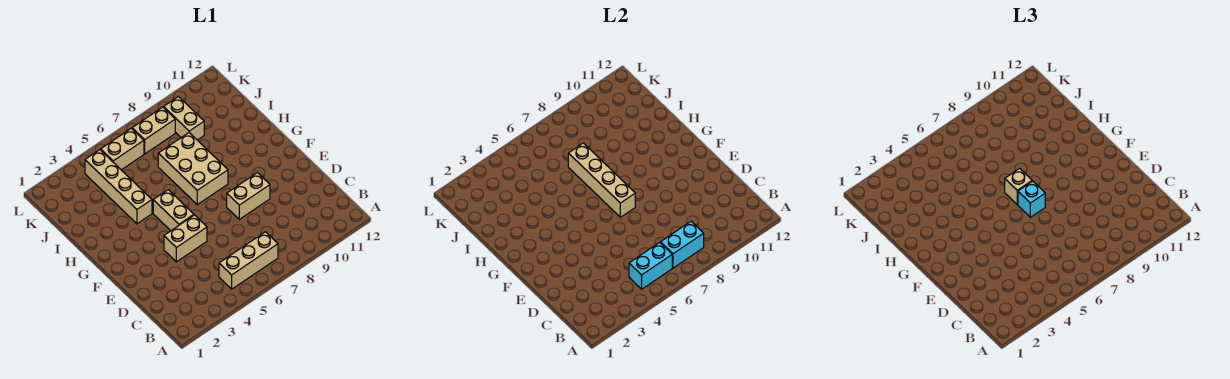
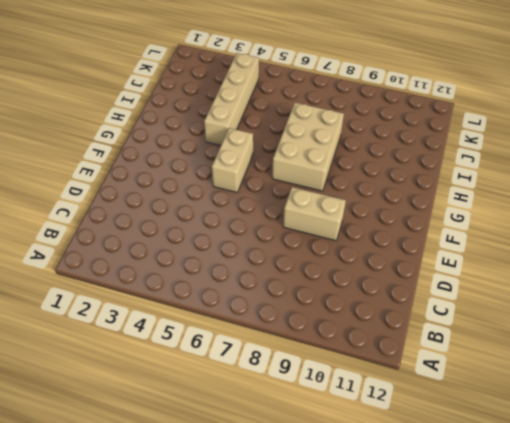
none -> tan brick B5:B7 level 1
none -> tan brick E4:E5 level 1
none -> tan brick J9:K9 level 1

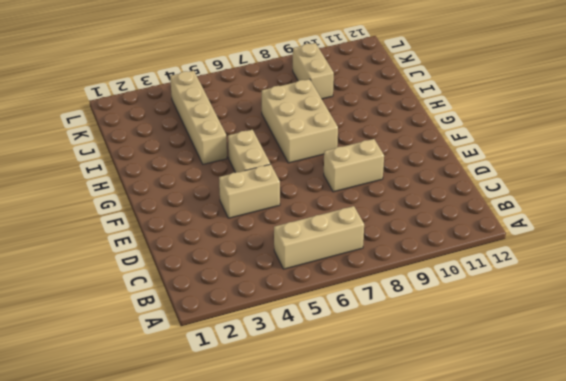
none -> tan brick K5:K6 level 1
none -> tan brick K7:K8 level 1
none -> cyan brick B5:B6 level 2

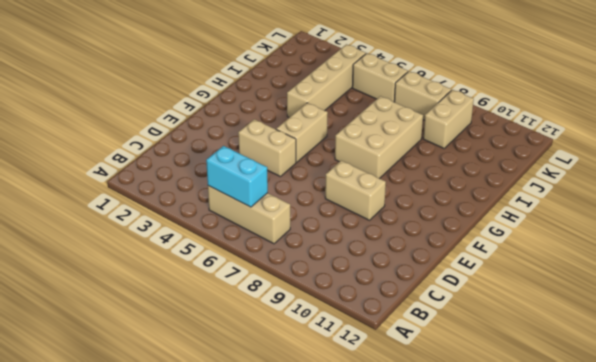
none -> cyan brick B7:B8 level 2
none -> tan brick F7:I7 level 2
none -> cyan brick F7 level 3

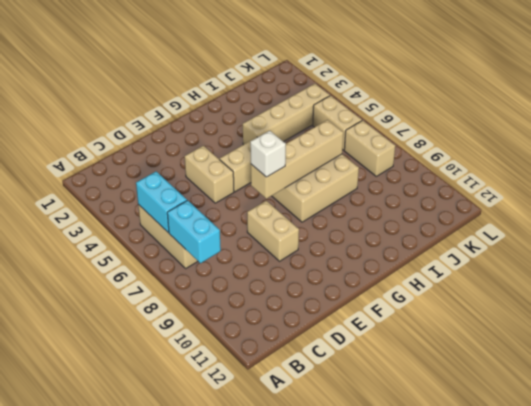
white brick F7 level 3 -> cyan brick F7 level 3
none -> tan brick J9:K9 level 1
none -> tan brick G7 level 3

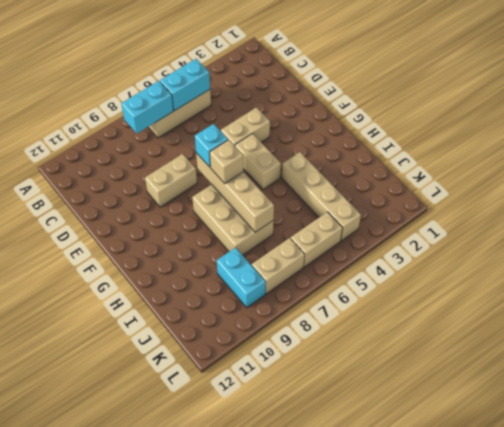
cyan brick J9:K9 level 1 -> tan brick J9:K9 level 1

